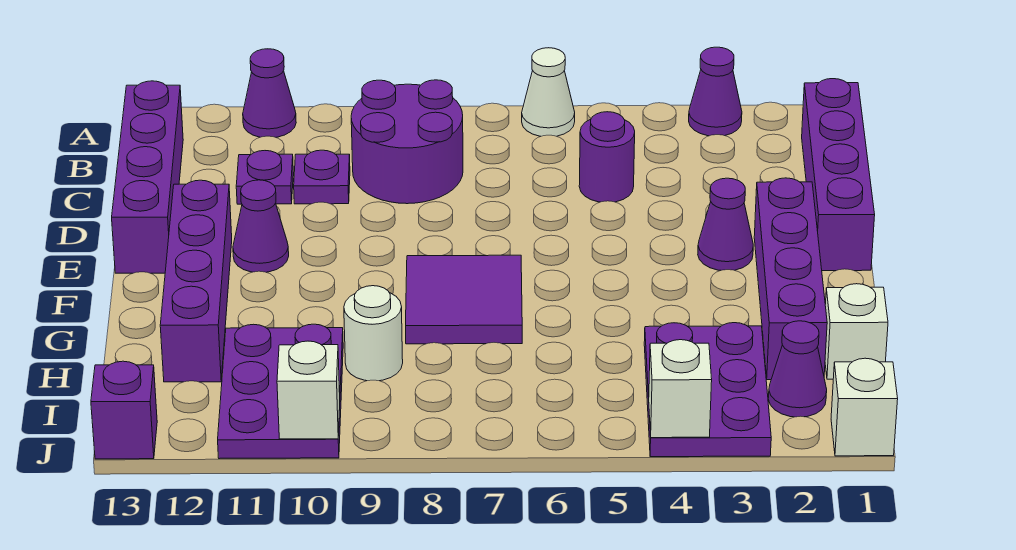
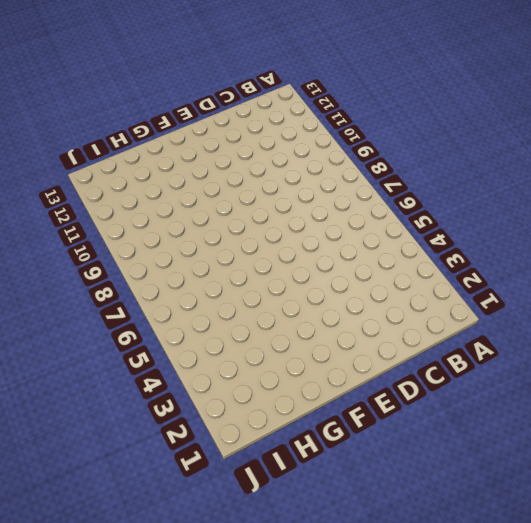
none -> purple cone A3 level 1
none -> white cone A6 level 1
none -> purple cone A11 level 1

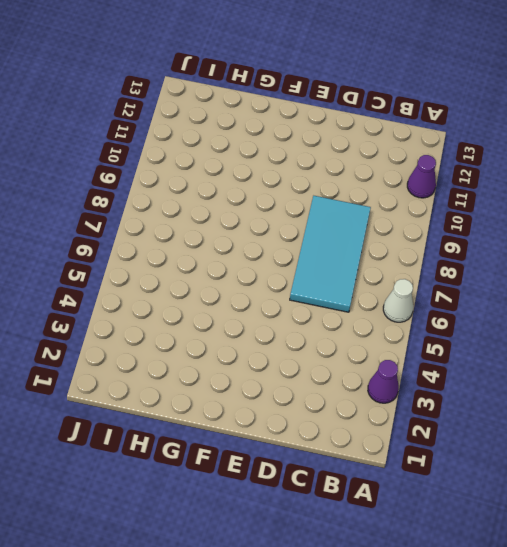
cyan tile C6:D9 level 1 -> purple round brick B8:C9 level 1
none -> purple brick B1:E1 level 1
none -> purple brick B13:E13 level 1
none -> purple round brick C5 level 1

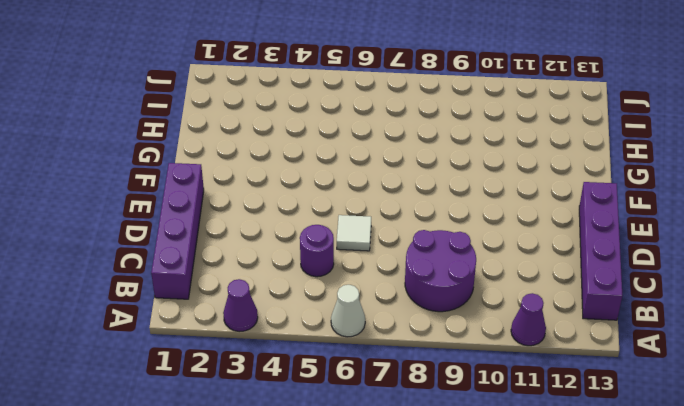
white tile D6 level 1 -> none
none -> purple plate C10 level 1
none -> purple plate C11 level 1
none -> purple brick E2:H2 level 1

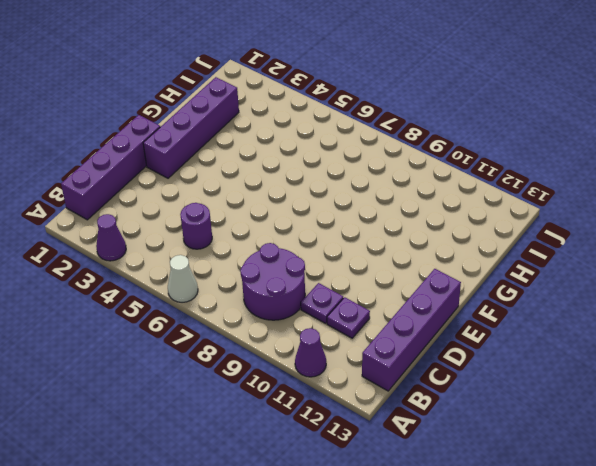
none -> purple cone E3 level 1
none -> purple cone E11 level 1
none -> purple brick E12:H12 level 1

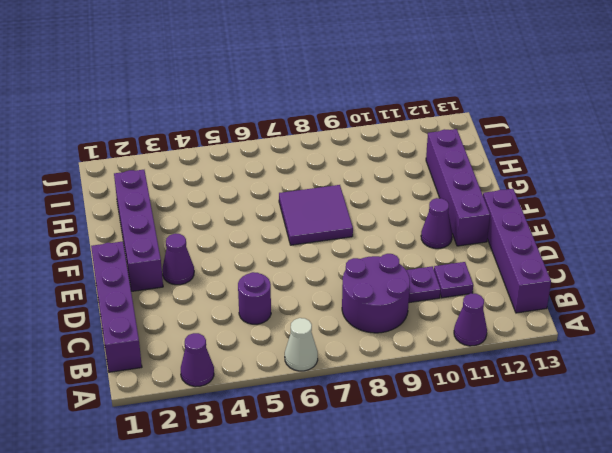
none -> white brick H1 level 1
none -> purple plate H3:J4 level 1
none -> white round brick H9 level 1

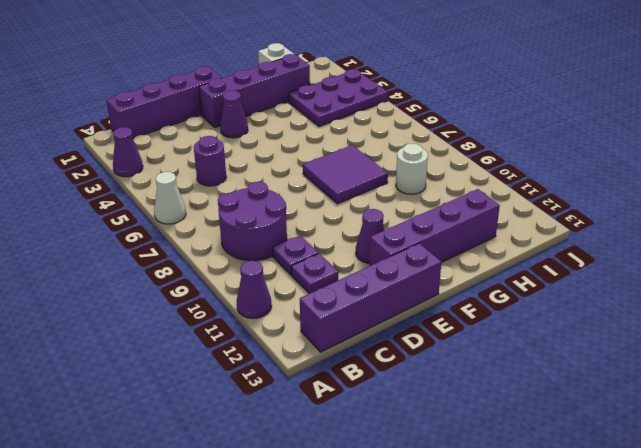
none -> purple plate H10:J11 level 1
none -> purple cone I2 level 1
none -> white brick J1 level 1

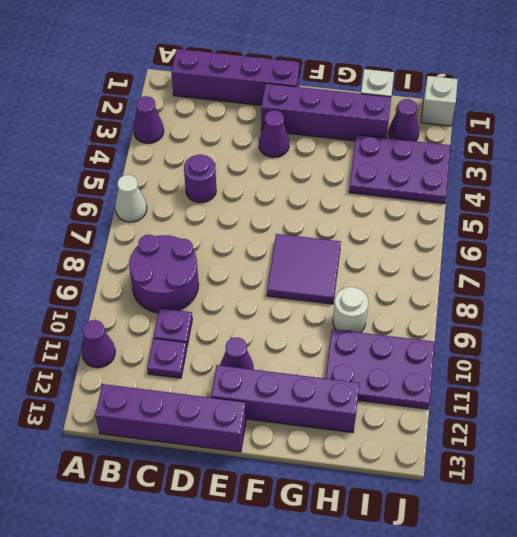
none -> purple brick J13 level 1
none -> white brick J4 level 2
none -> white brick J10 level 2

